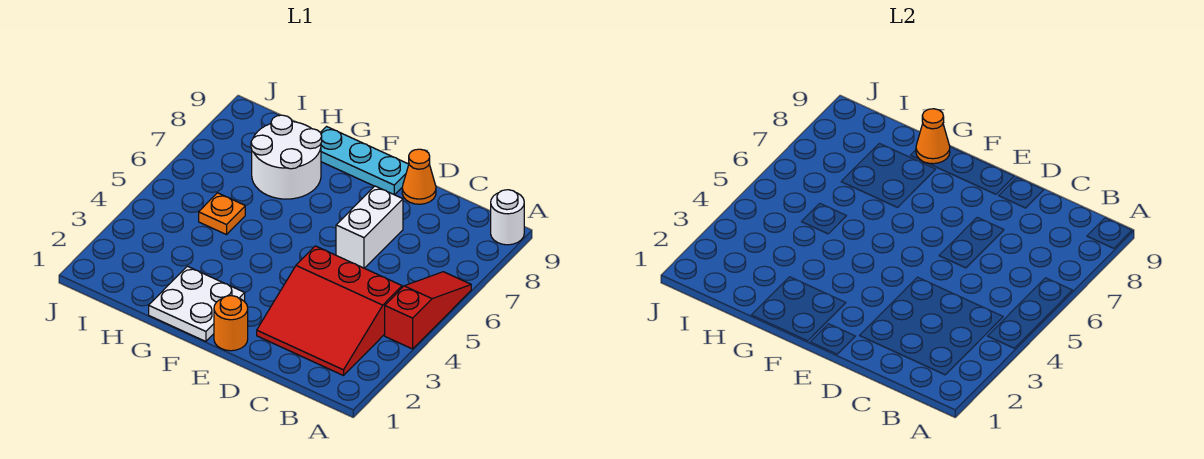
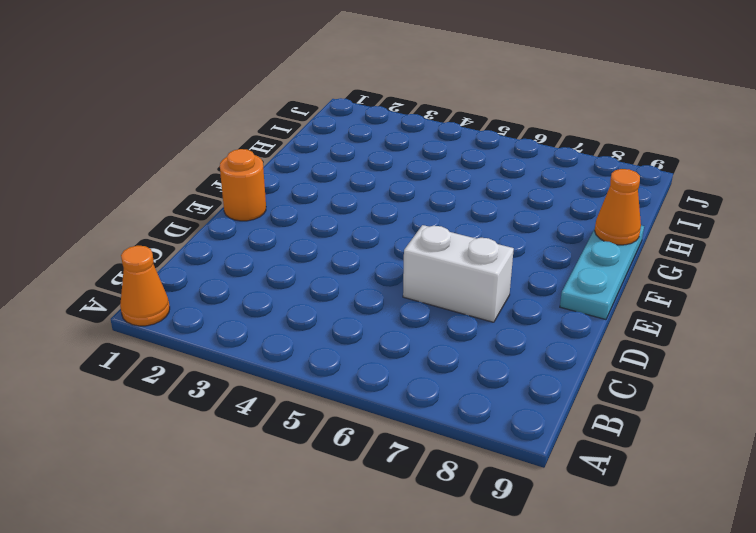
orange cone A1 level 1 -> orange cone D9 level 1
none -> red slope A4:A6 level 1 top 4
none -> white round brick A9 level 1

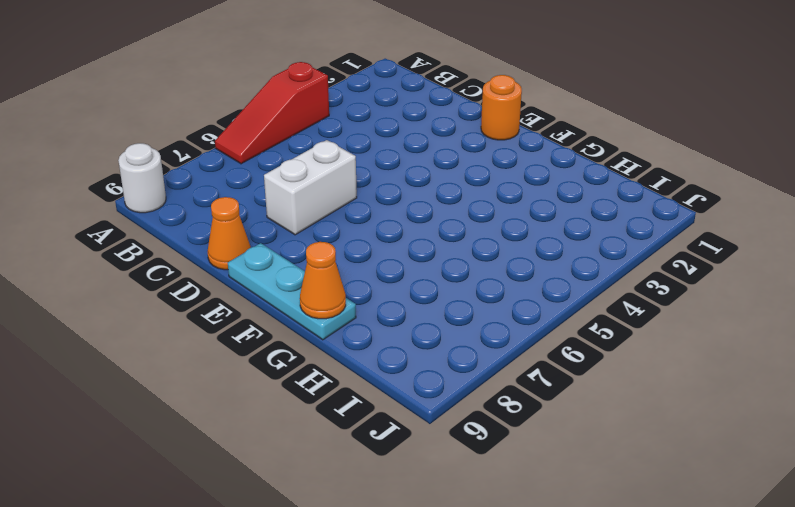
none -> red slope B2:D4 level 1 top 4
none -> white plate F1:G2 level 1

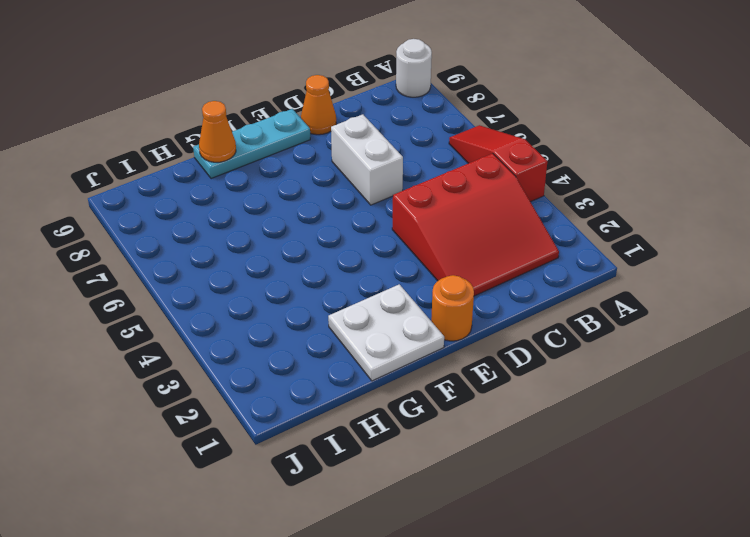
none -> white round brick G7:H8 level 1
none -> orange plate H5 level 1

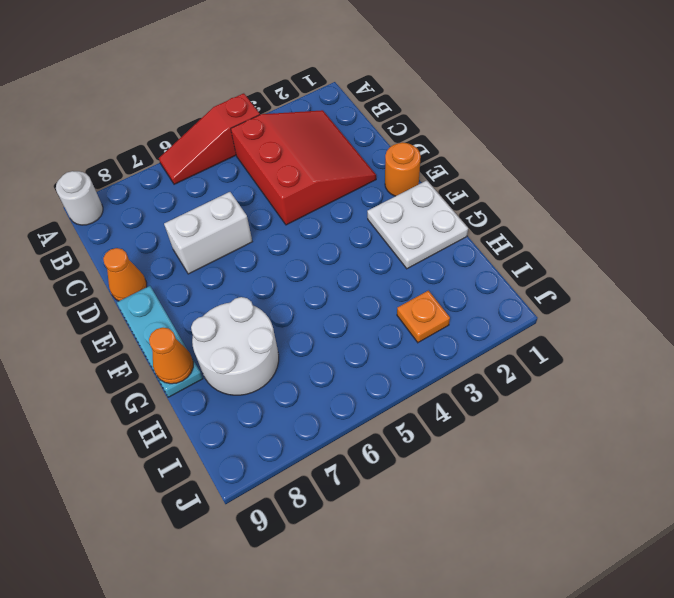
orange plate I3 level 1 -> orange plate H5 level 1

